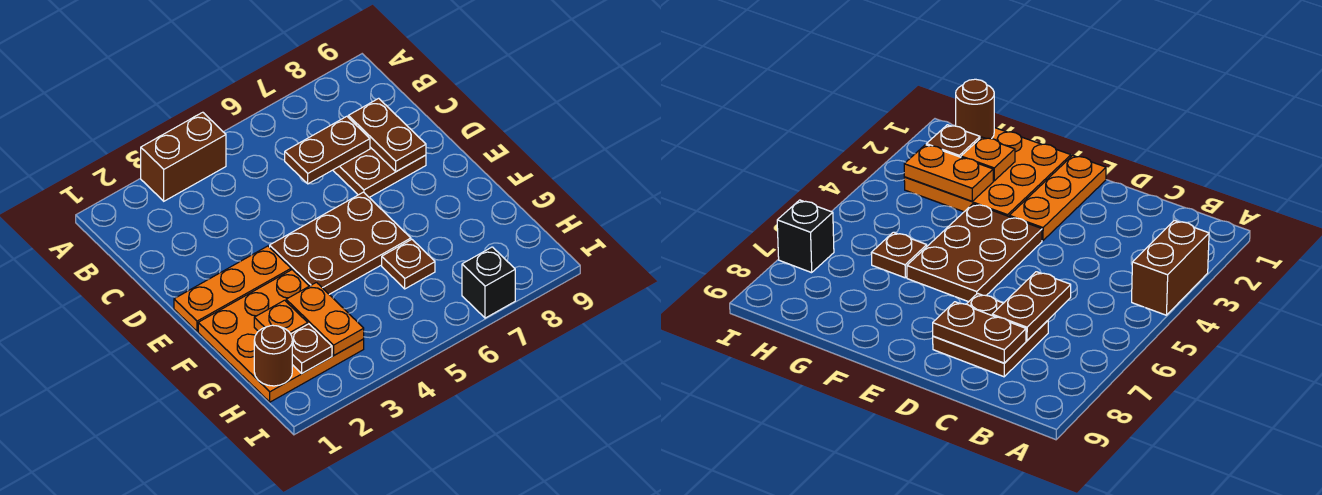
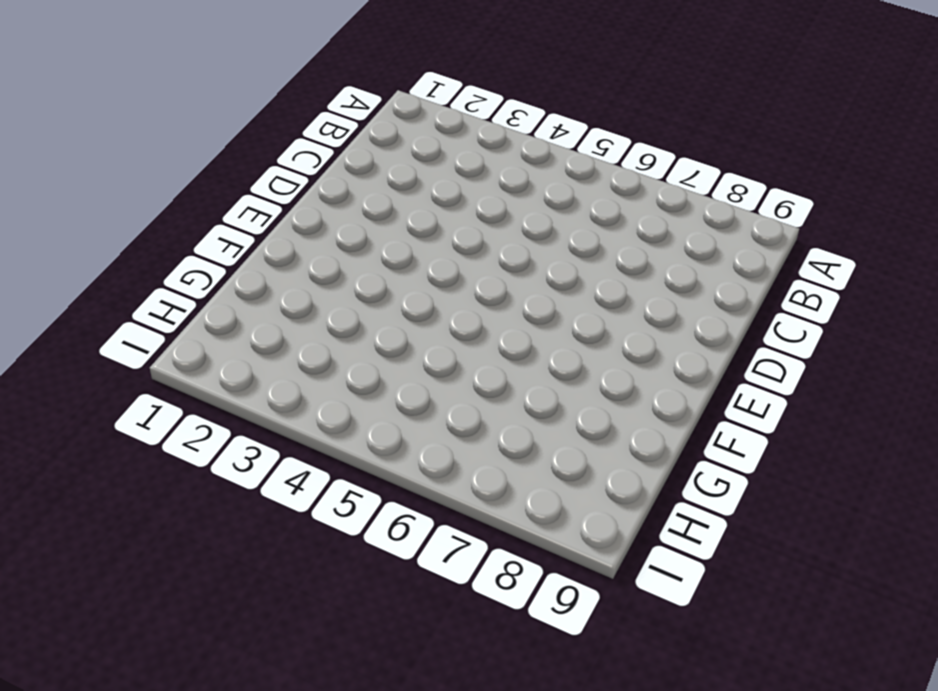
none -> brown brick A3:A4 level 1
none -> brown plate C7:D8 level 1
none -> orange plate E1:E3 level 1

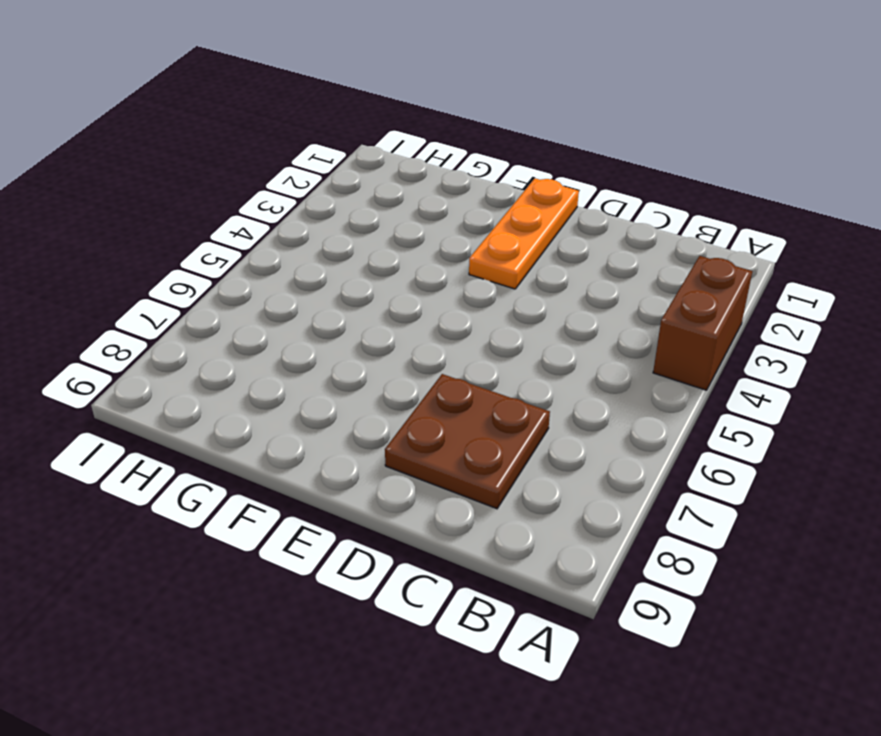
none -> brown plate E4:F6 level 1
none -> orange plate F1:H3 level 1
none -> brown plate G6 level 1

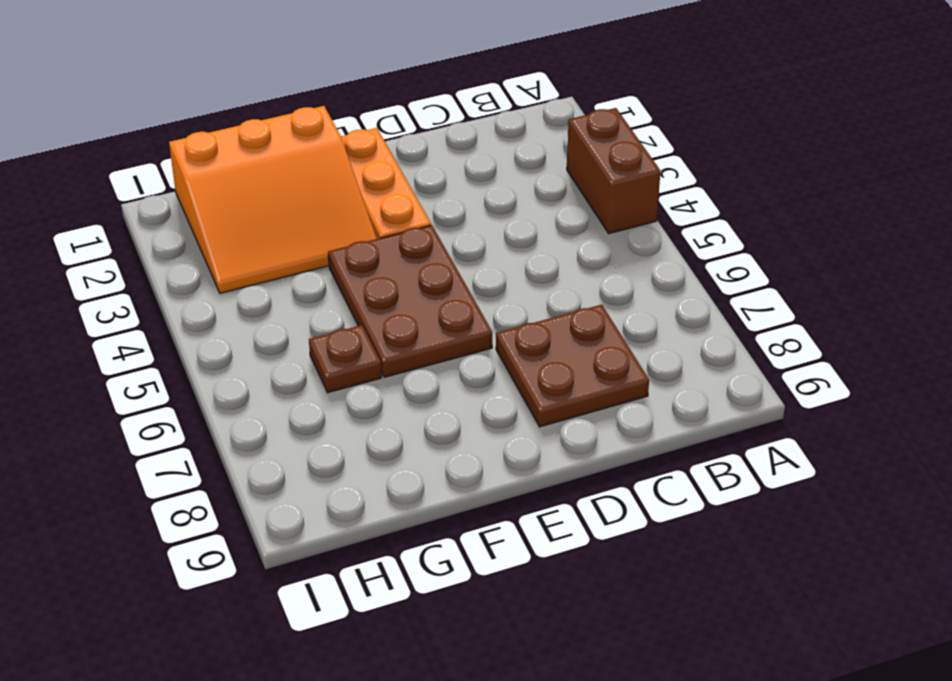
orange slope F1:H3 level 1 top 1 -> orange plate F1:H3 level 1
none -> black brick I7 level 1
none -> brown plate C6:C7 level 2
none -> brown plate C8:D8 level 2

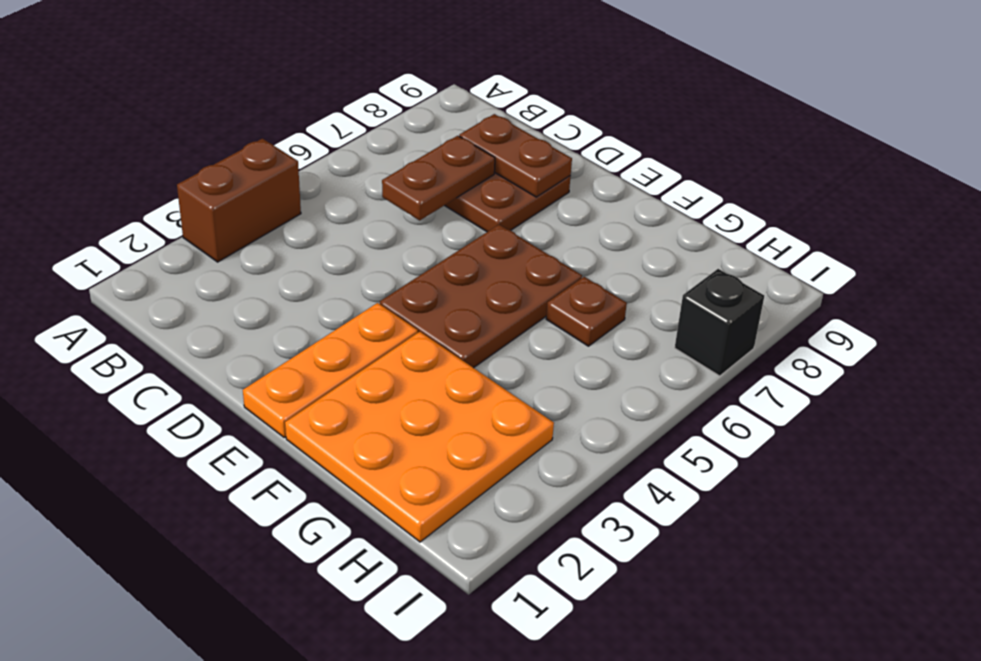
none -> orange plate G2 level 2
none -> orange plate G3:H3 level 2
none -> brown round brick H1 level 2

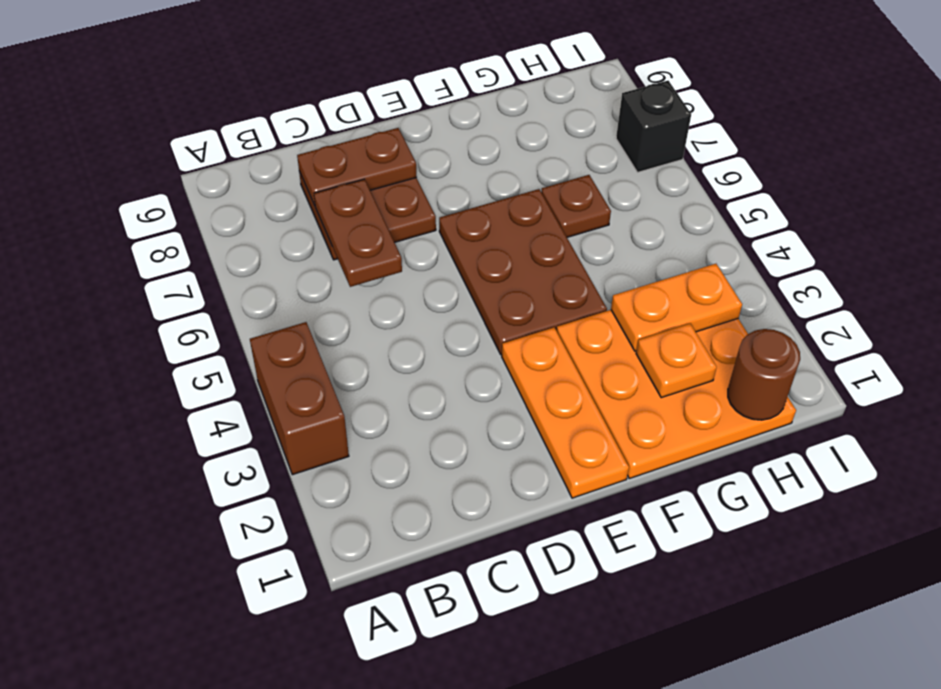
none -> brown plate H2 level 2

